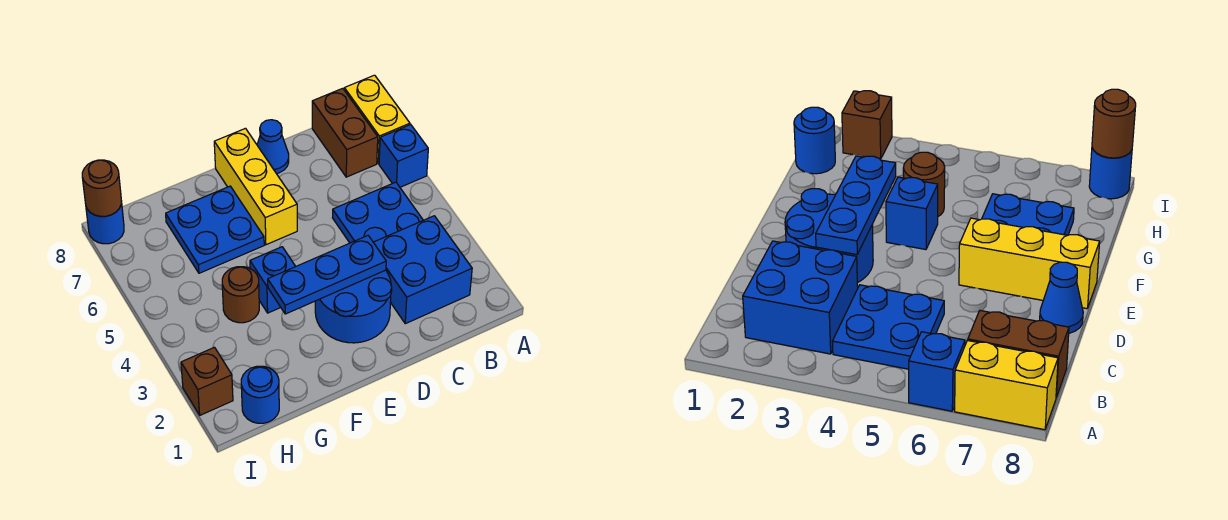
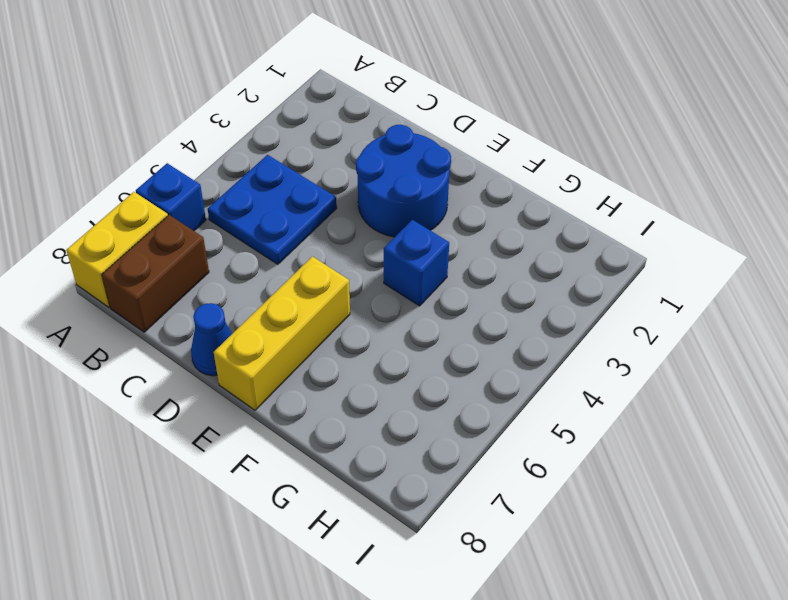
none -> blue brick B2:C3 level 1
none -> blue plate F6:G7 level 1
none -> brown round brick G4 level 1

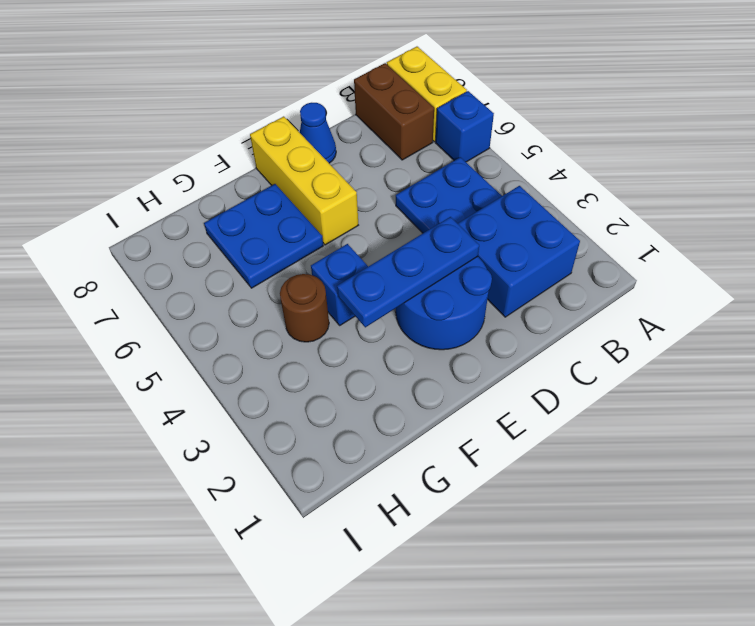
none -> blue round brick H1 level 1
none -> brown brick I2 level 1
none -> blue round brick I8 level 1

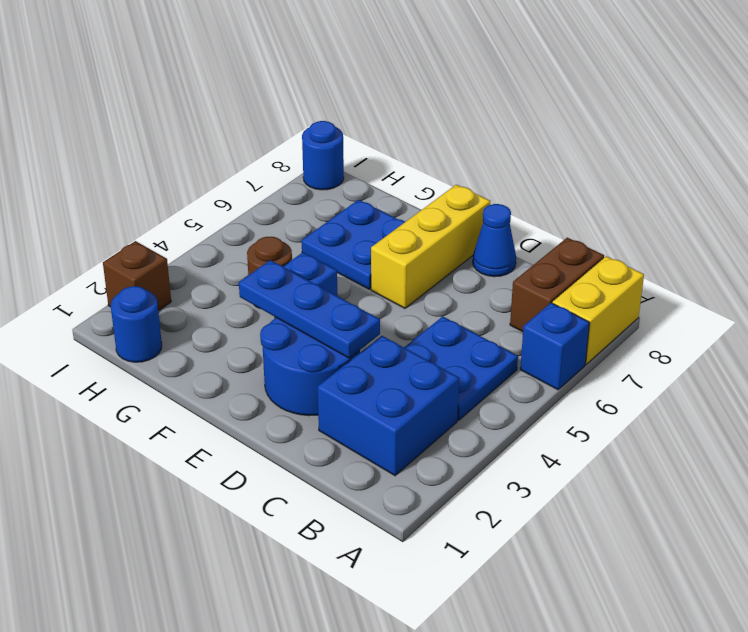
none -> brown round brick I8 level 2

